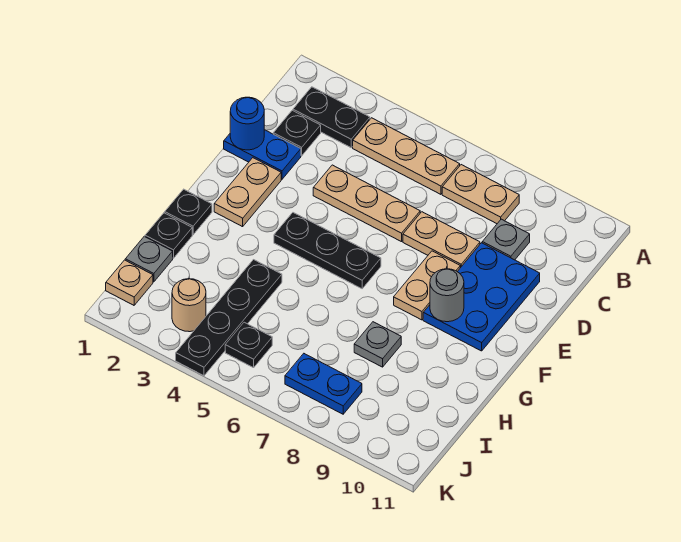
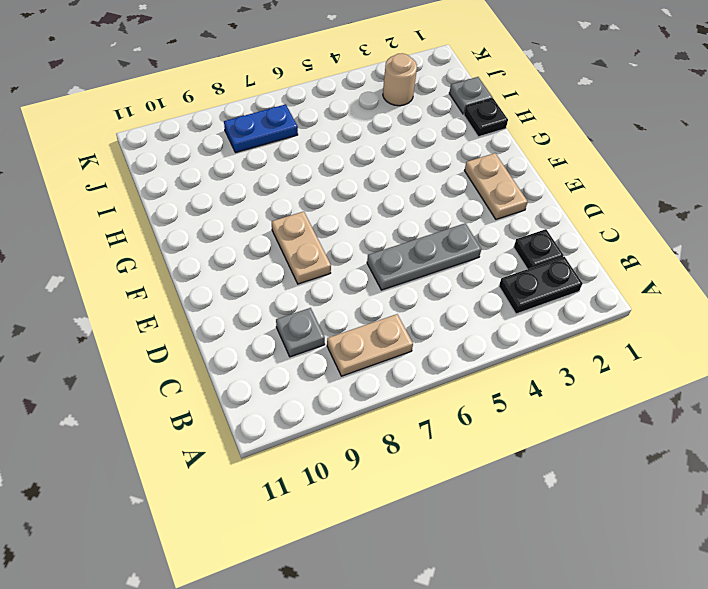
grey plate D4:D6 level 1 -> tan plate D4:D6 level 1
none -> tan plate B4:B6 level 1
none -> blue plate D1:D2 level 1
none -> tan plate D7:D8 level 1

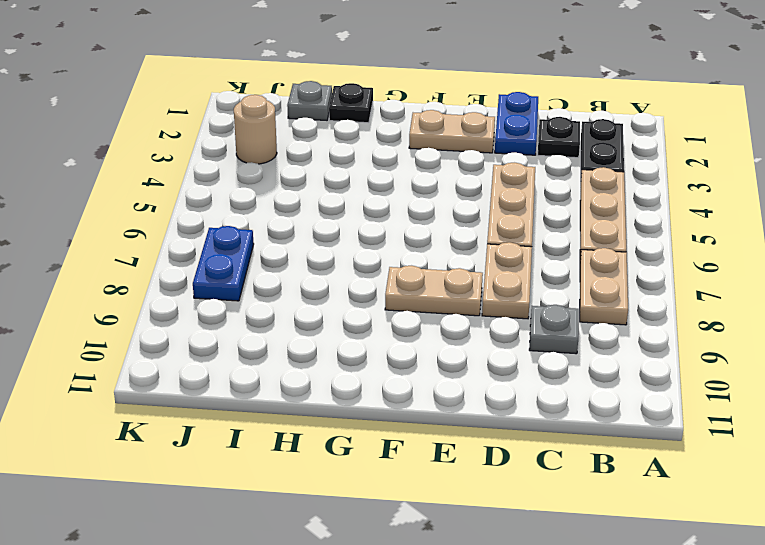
none -> blue plate D9:F10 level 1
none -> black plate F4:F6 level 1
none -> black plate G1 level 1

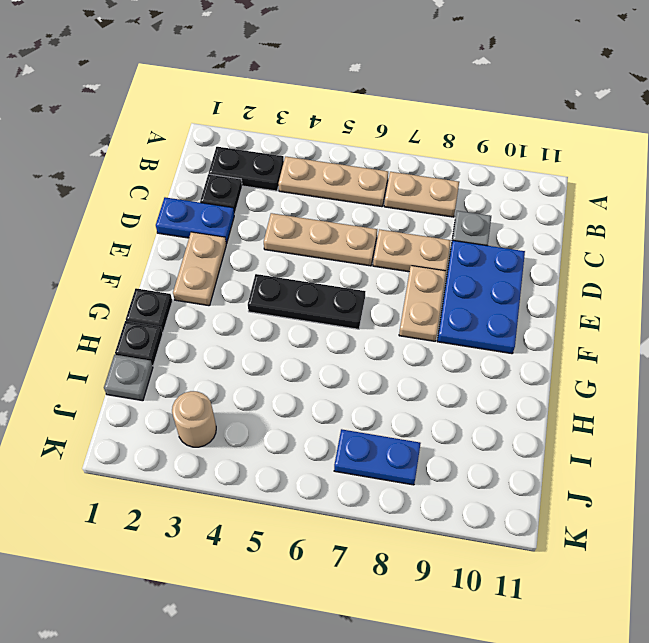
none -> black plate H4:K4 level 1
none -> grey plate H8 level 1
none -> tan plate J1 level 1

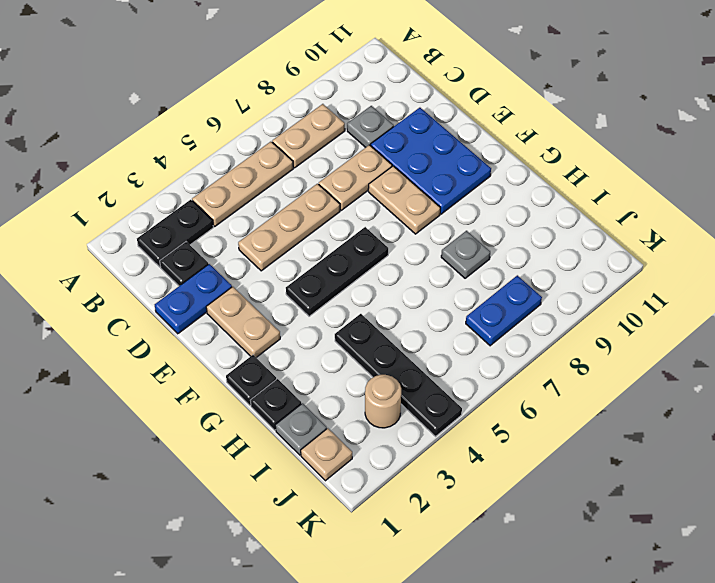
none -> black plate J5 level 1
none -> blue round brick D1 level 2
none -> grey round brick F9 level 2

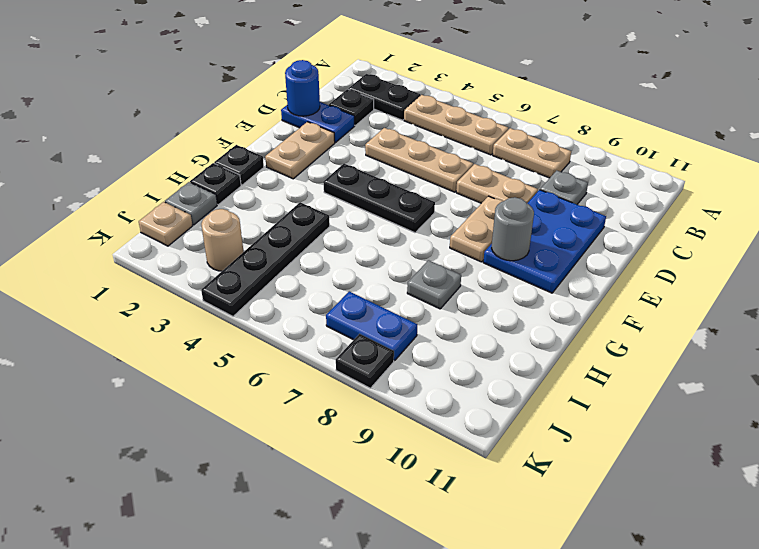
black plate K8 level 1 -> black plate J5 level 1

